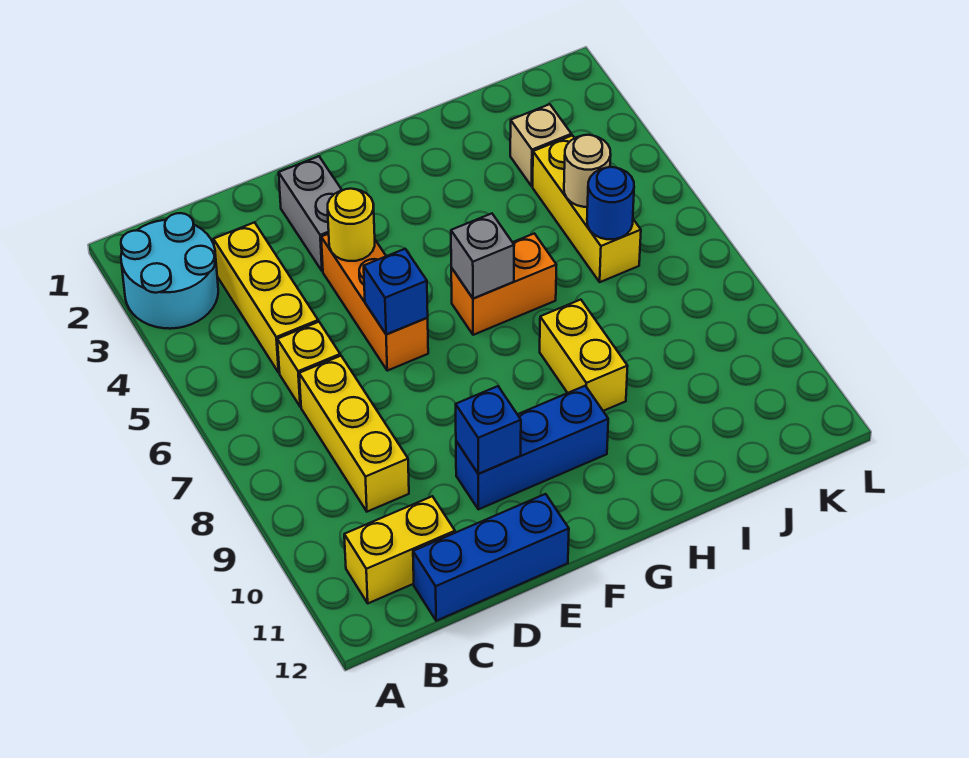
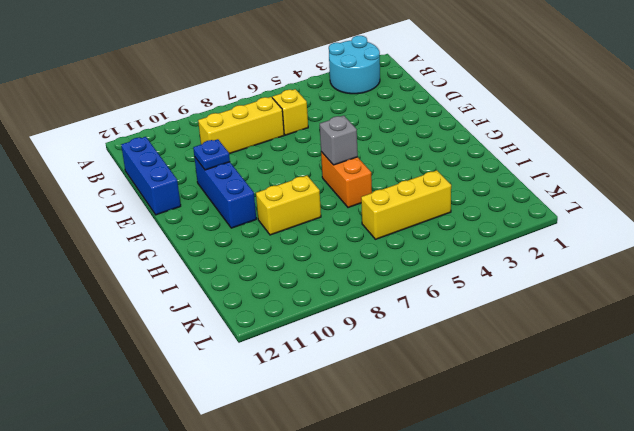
blue plate E10 level 2 -> blue brick E10 level 2
none -> yellow brick B11:C11 level 1
none -> yellow brick C3:C5 level 1
none -> grey brick E2:E3 level 1

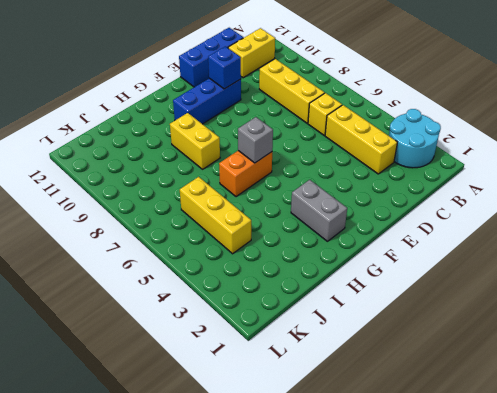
grey brick G2:G3 level 1 -> grey brick E2:E3 level 1
none -> orange brick E4:E6 level 1
none -> tan brick J3 level 1
none -> yellow round brick E4 level 2

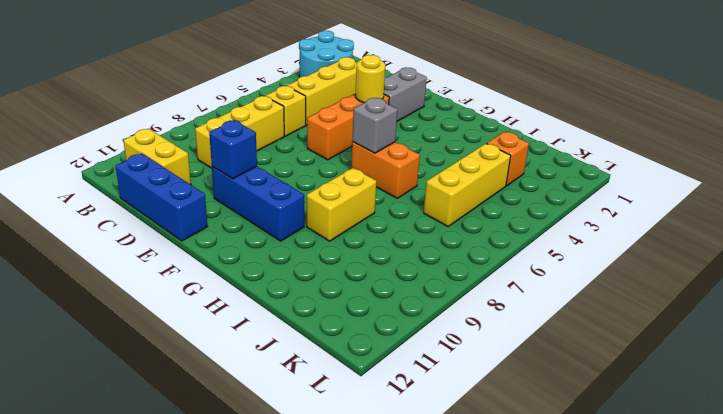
orange brick J3 level 1 -> tan brick J3 level 1
none -> blue brick E6 level 2
none -> tan round brick J5 level 2
none -> blue round brick J6 level 2

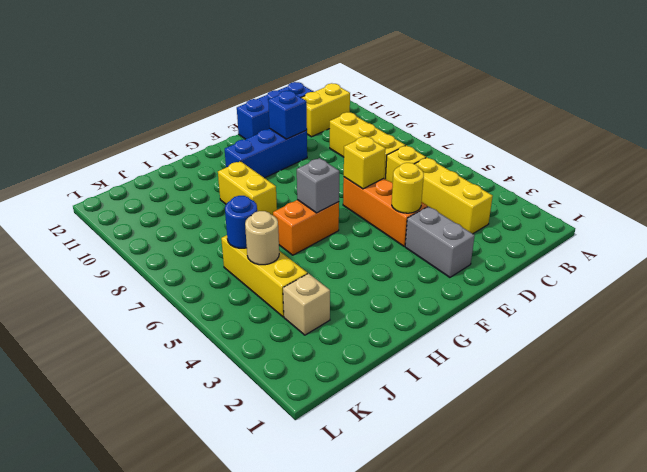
yellow brick E6 level 2 -> blue brick E6 level 2
none -> cyan round brick A2:B3 level 1

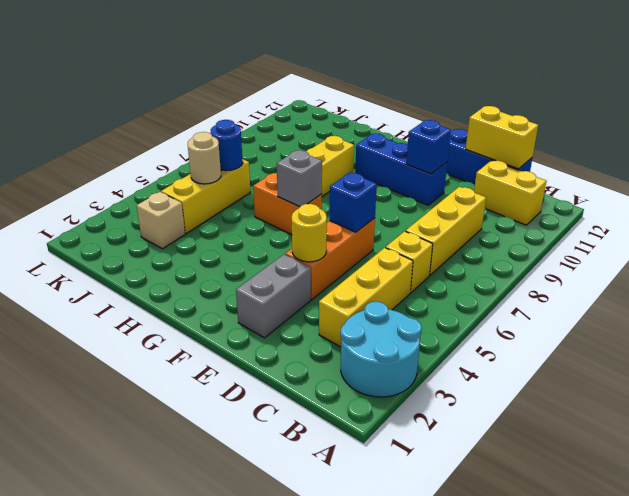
yellow brick C12:D12 level 2 -> none

